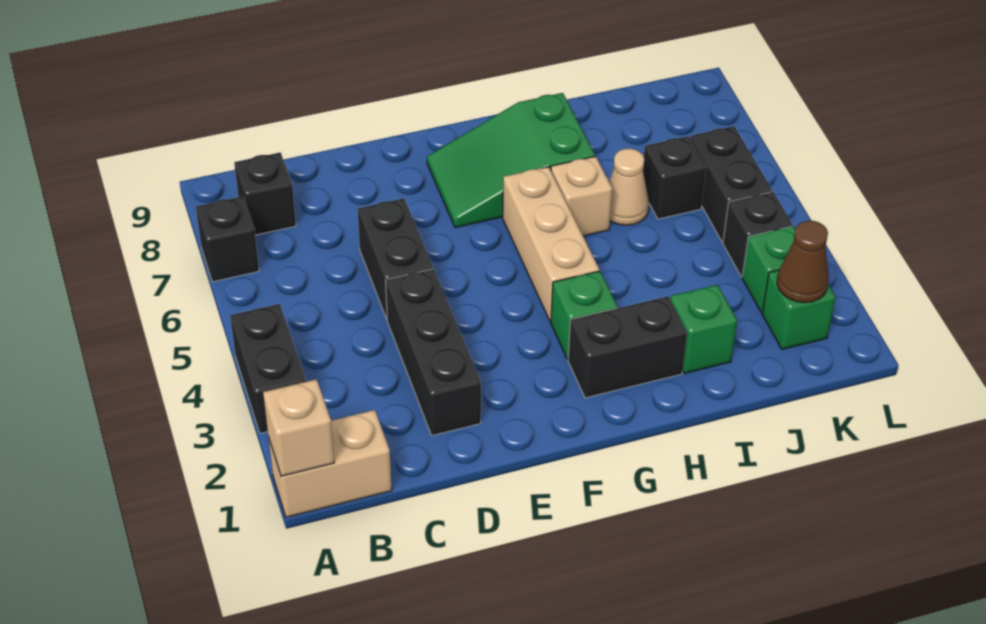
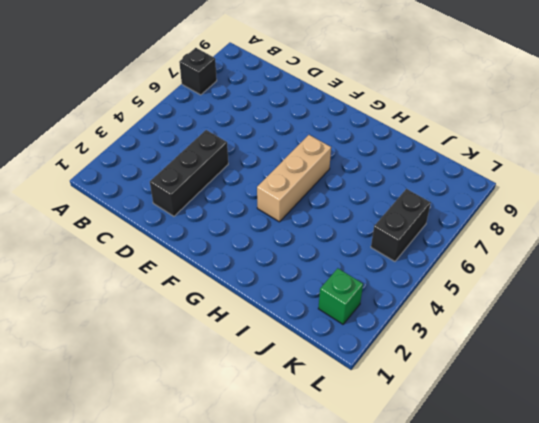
none -> tan brick A1:B1 level 1
none -> black brick A3:A4 level 1
none -> black brick B8 level 1

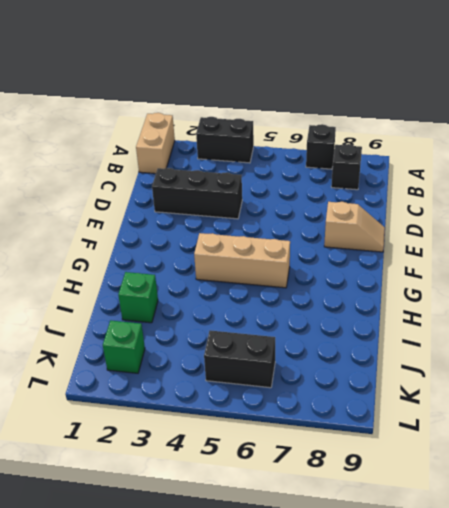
tan slope E8:E9 level 1 top 8 -> none
none -> black brick D5:D6 level 1
none -> green slope F7:H8 level 1 top H
none -> black brick G2:H2 level 1

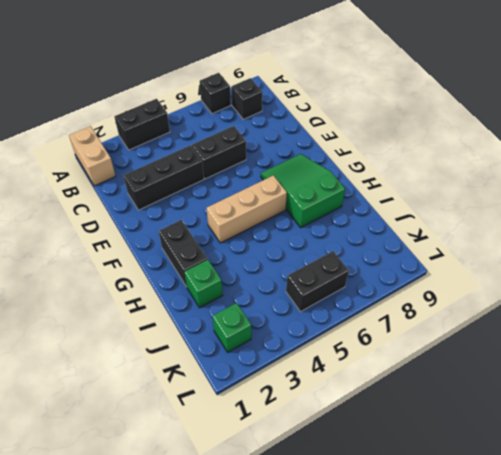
none -> green brick G3 level 1
none -> tan brick H6 level 1
none -> tan cone I6 level 1

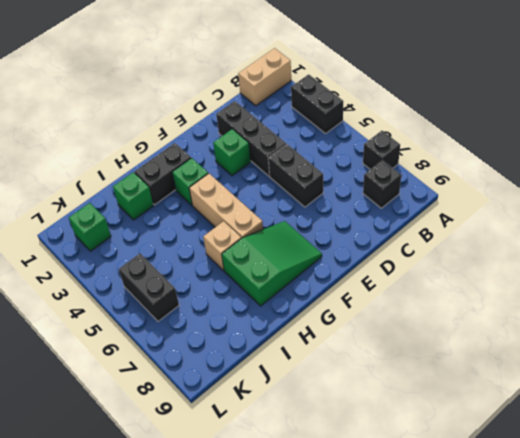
green brick E3 level 1 -> green brick K3 level 1
none -> tan cone I6 level 1
none -> black brick J6 level 1
none -> black brick K4 level 1

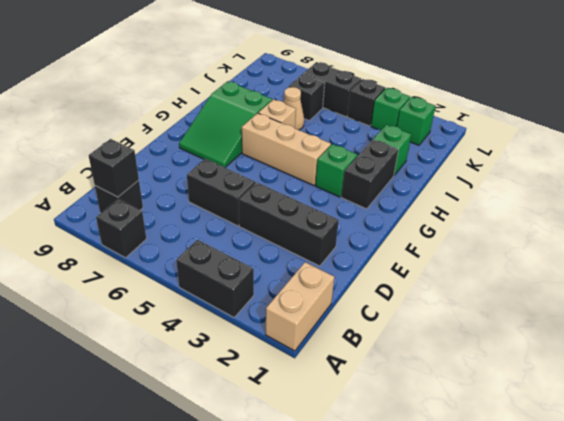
black brick B8 level 2 -> none
none -> tan brick A1 level 2
none -> brown cone K2 level 2

